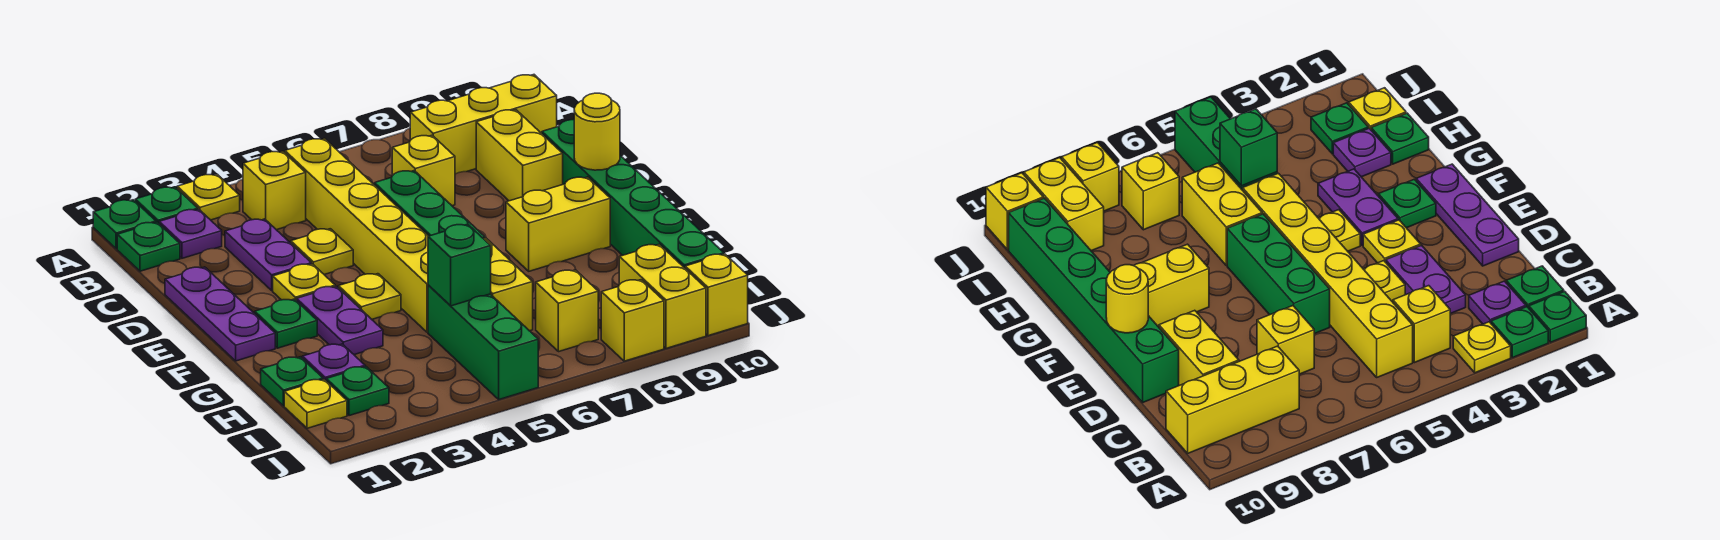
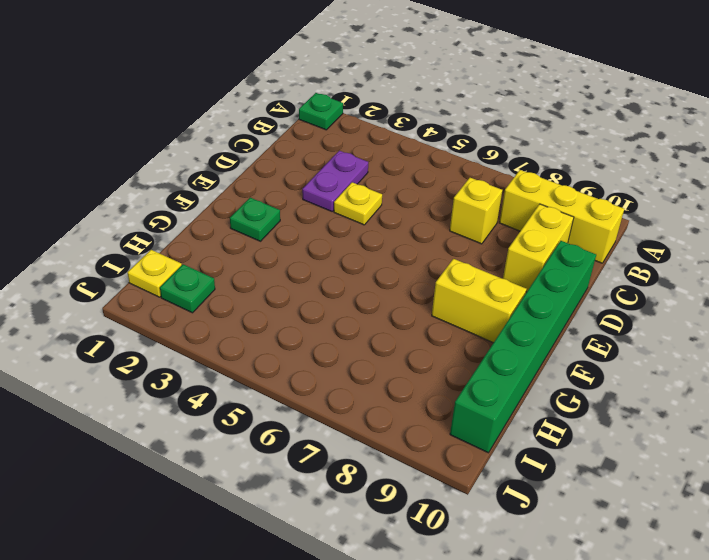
none -> green plate A2 level 1
none -> yellow plate A3 level 1
none -> green plate B1 level 1
none -> purple plate B2 level 1

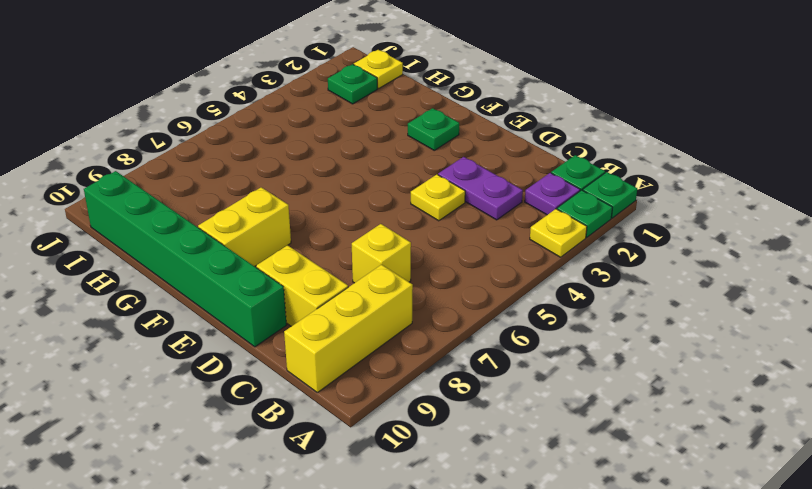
none -> yellow brick B4 level 1
none -> yellow brick B5:G5 level 1
none -> purple plate D1:F1 level 1
none -> green brick D6:F6 level 1

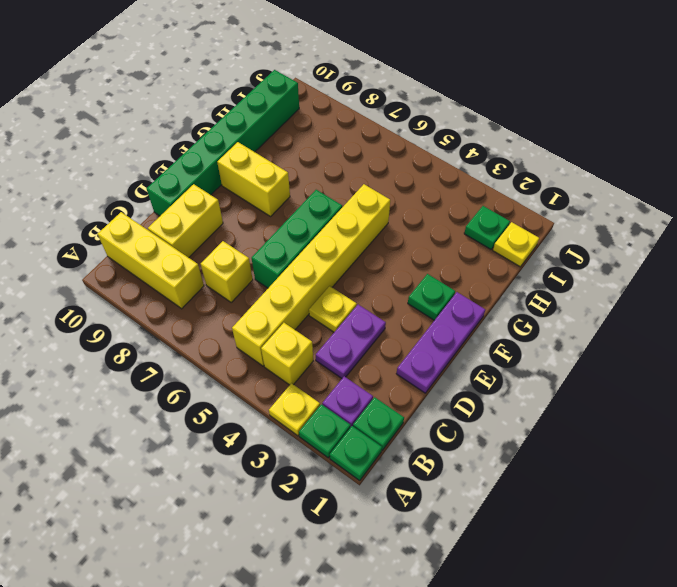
none -> yellow plate E3 level 1
none -> purple plate F3:G3 level 1
none -> yellow plate F4 level 1
none -> yellow brick G6:H6 level 1

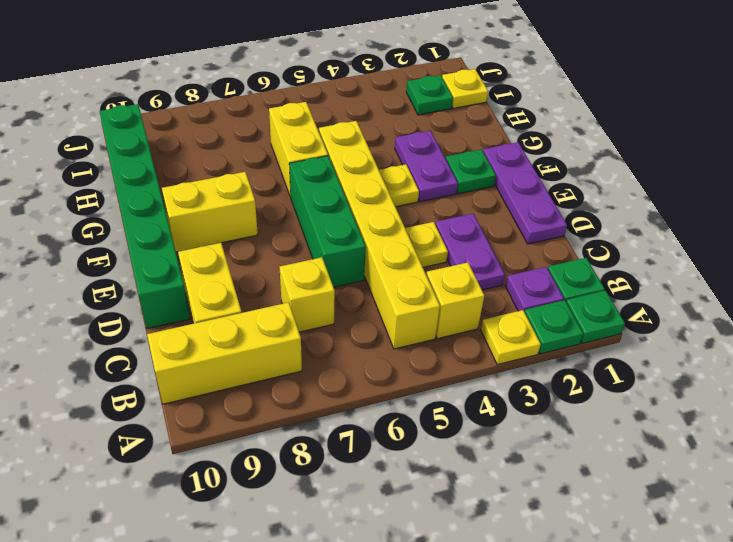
none -> yellow plate E3 level 1
none -> green plate H1 level 1
none -> purple plate H2 level 1
none -> green brick H5:J5 level 1

